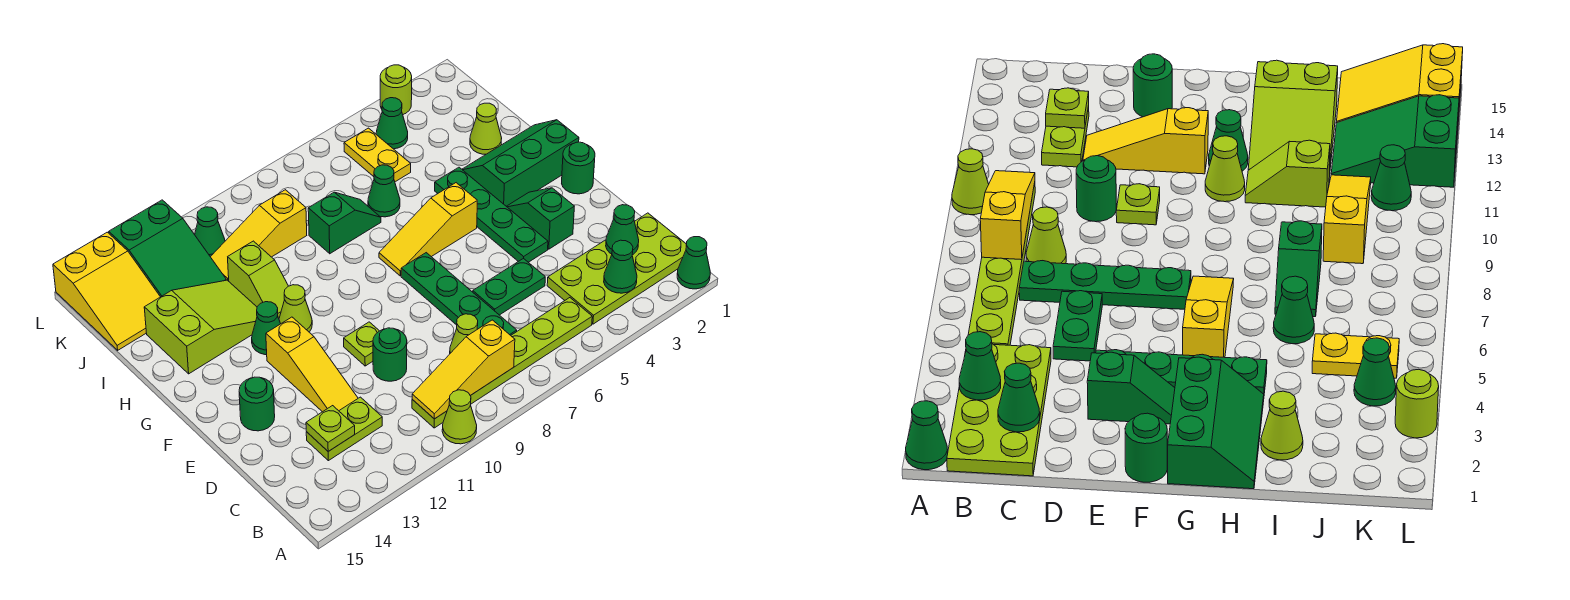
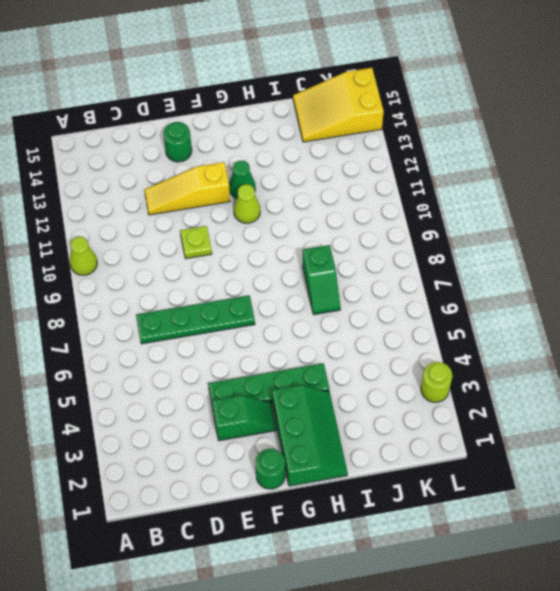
none -> green cone A1 level 1
none -> lime plate B1:C4 level 1
none -> lime plate B5:B10 level 1
none -> lime cone C8 level 1

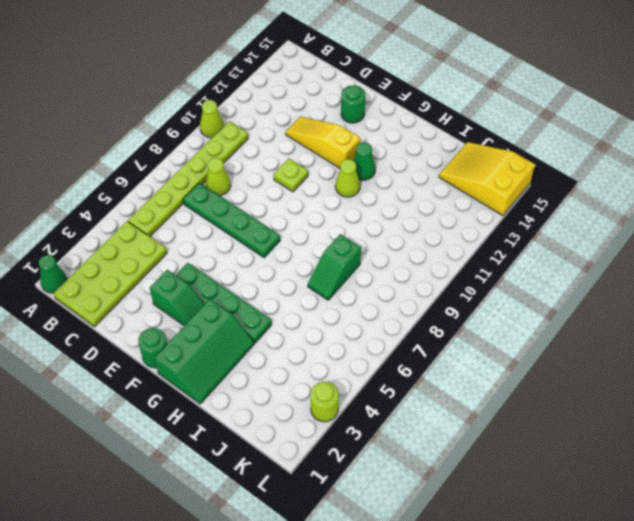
none -> lime plate C12:C13 level 1
none -> green plate D5:D6 level 1
none -> green round brick D10 level 1
none -> yellow slope G5:G7 level 1 top 5

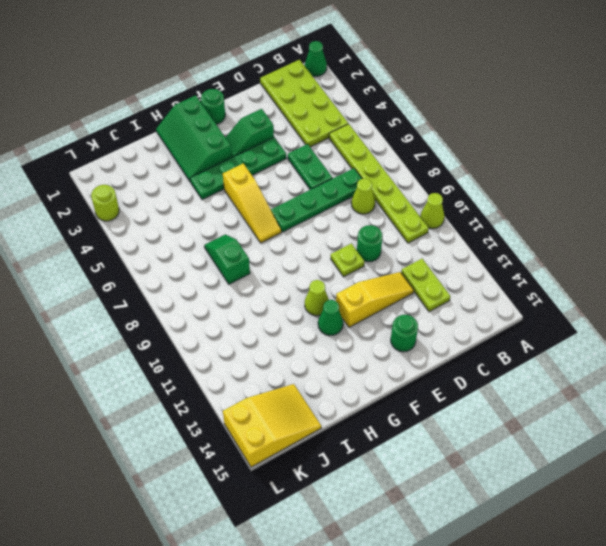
none -> lime slope H11:I11 level 1 top I
none -> lime slope H12:I14 level 1 top 14
none -> lime cone I2 level 1
none -> green cone I6 level 1

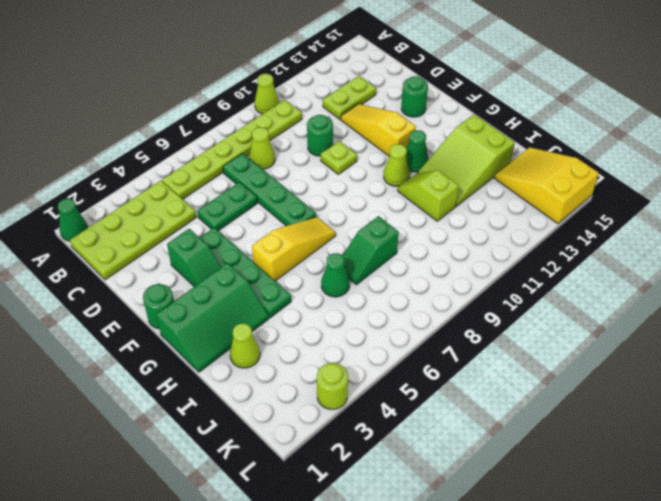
none -> yellow plate J5:K5 level 1
none -> yellow slope J9:J11 level 1 top 9
none -> green slope J12:L13 level 1 top L
none -> green cone K4 level 1

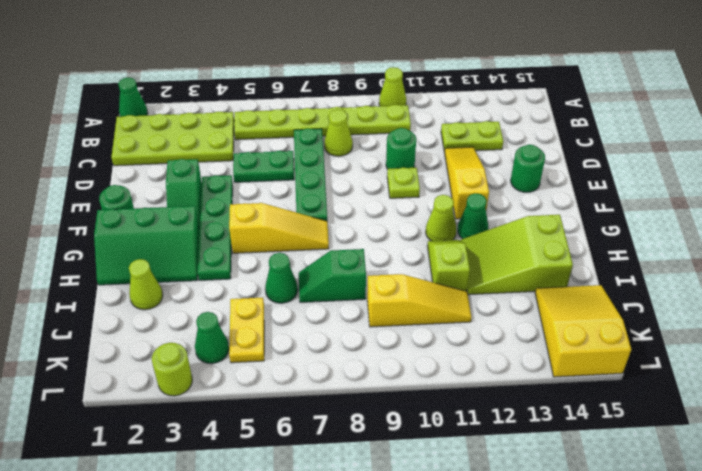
none -> green slope J12:L13 level 1 top L
none -> green cone K11 level 1
none -> green cone B3 level 2
none -> yellow slope B8:B10 level 2 top 8

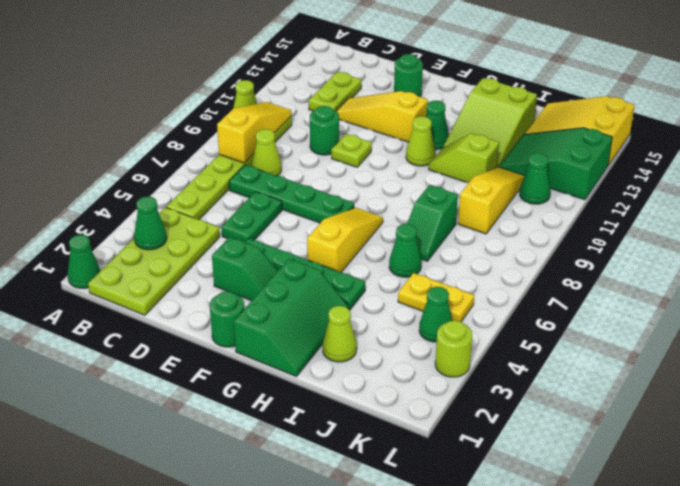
none -> green cone C2 level 2
none -> lime plate C13 level 2

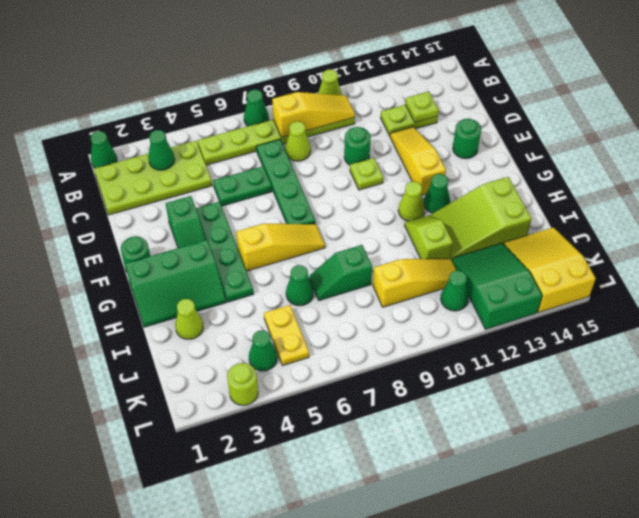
green cone A7 level 1 -> green cone C2 level 2

